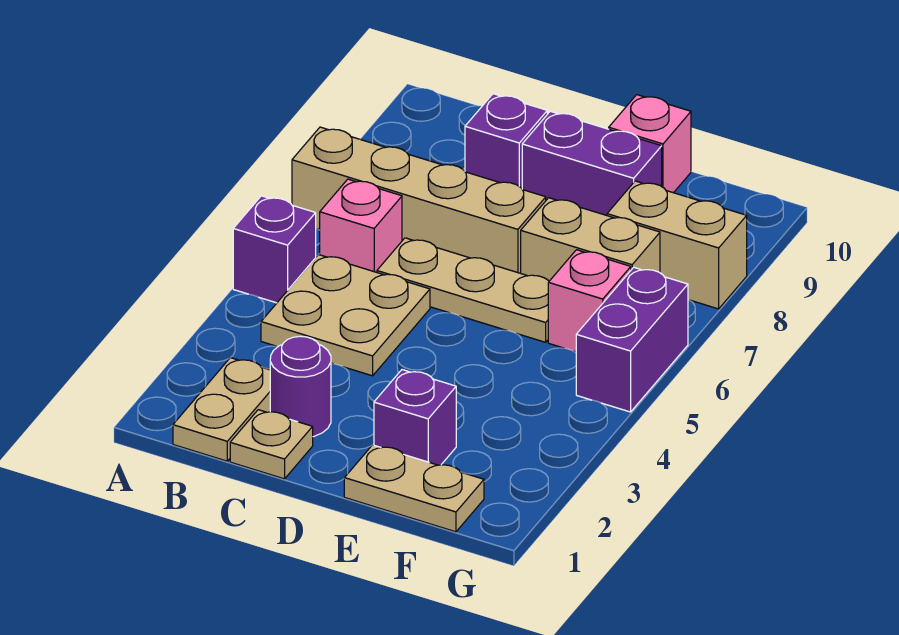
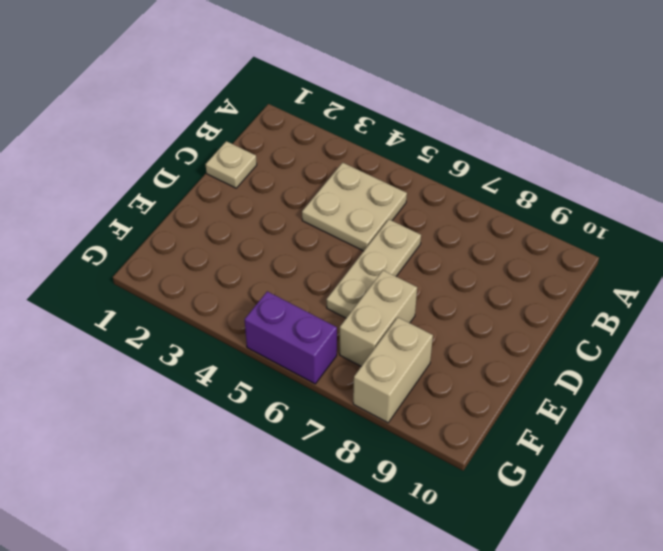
none -> purple brick A5 level 1
none -> tan brick A7:D7 level 1
none -> tan plate B1:B2 level 1

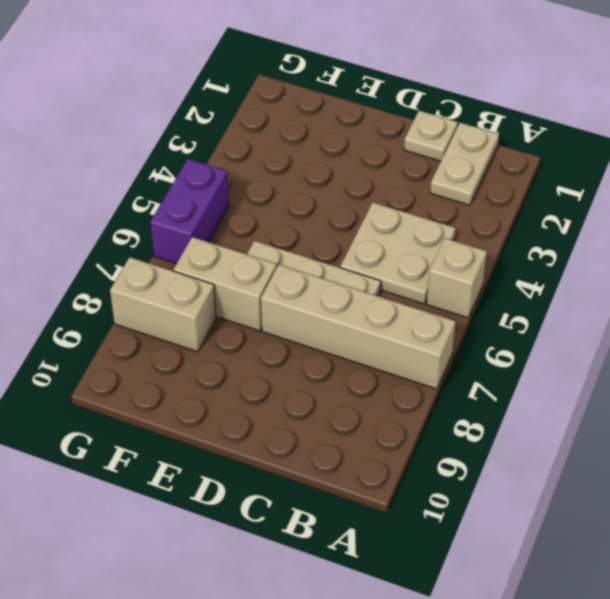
tan brick A5 level 1 -> purple brick A5 level 1
none -> pink brick B6 level 1
none -> purple round brick C2 level 1
none -> purple brick C9 level 1

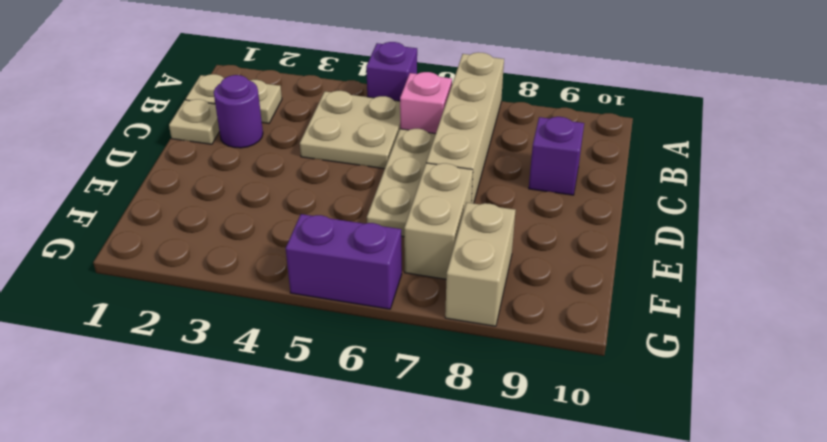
none -> purple brick D9:E9 level 1
none -> tan plate E1:F1 level 1
none -> purple brick E2 level 1

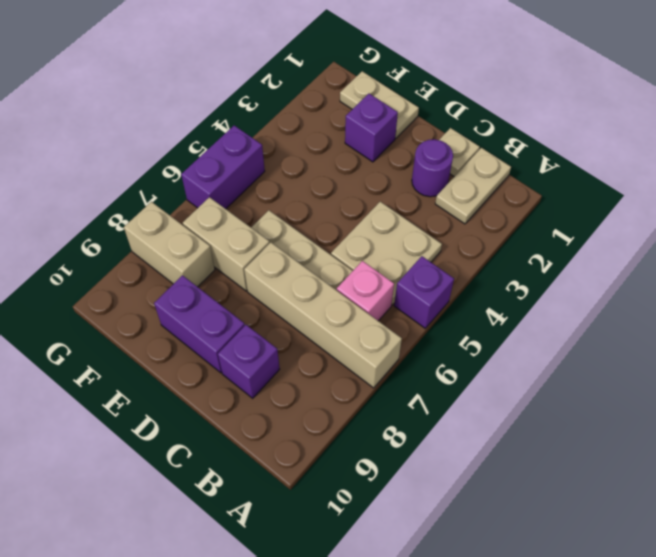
none -> pink brick E10 level 1
none -> pink brick F6 level 1

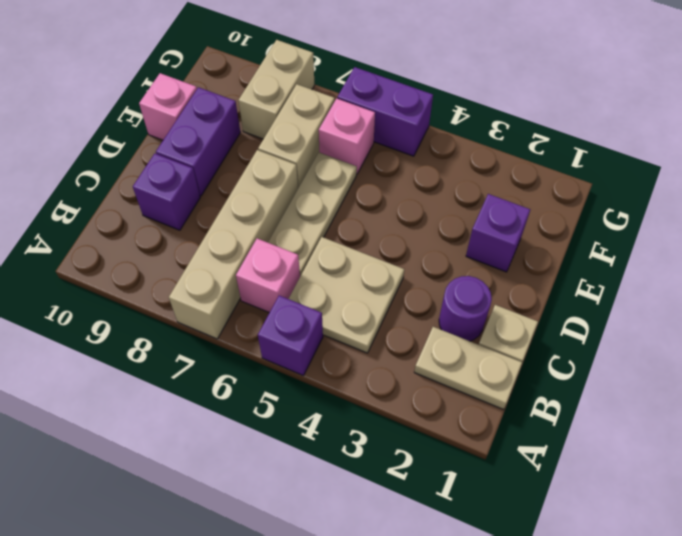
none -> tan plate E1:F1 level 1

